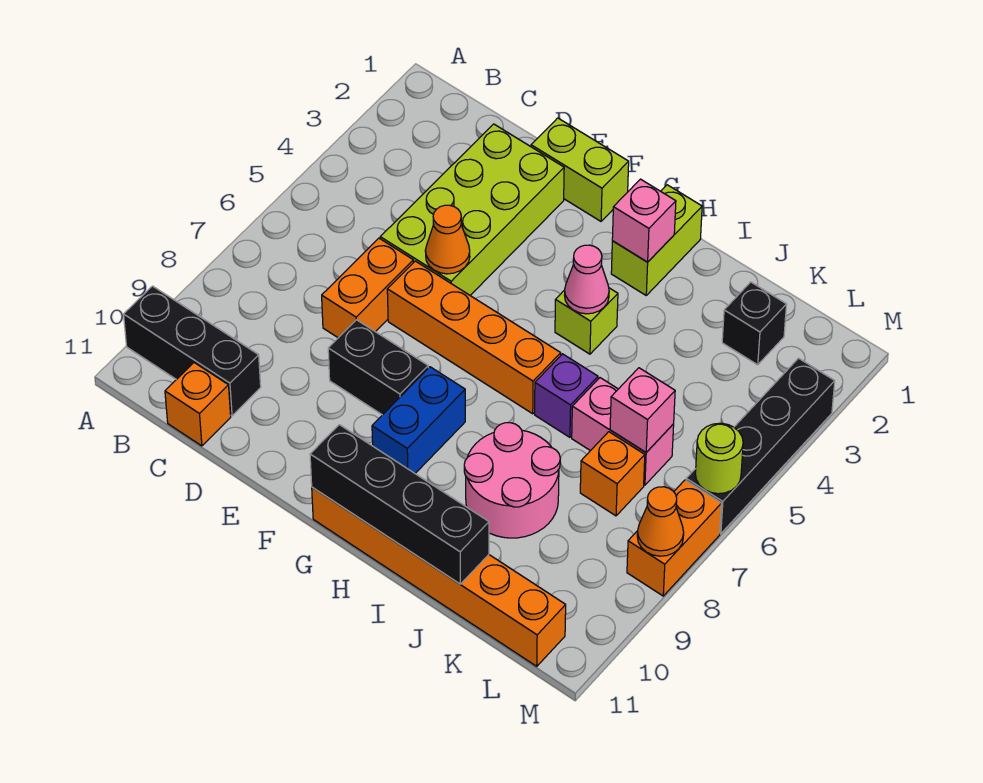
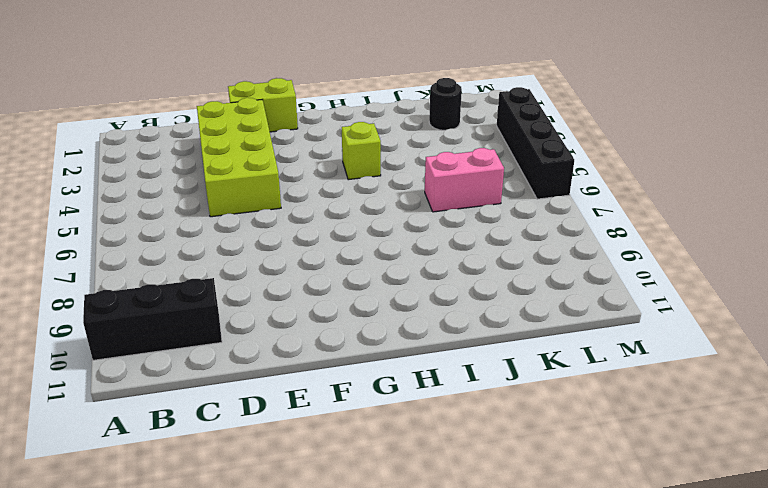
black round brick K2 level 1 -> black brick K2 level 1
none -> orange brick C11 level 1
none -> orange brick D6:D7 level 1
none -> orange brick E6:H6 level 1

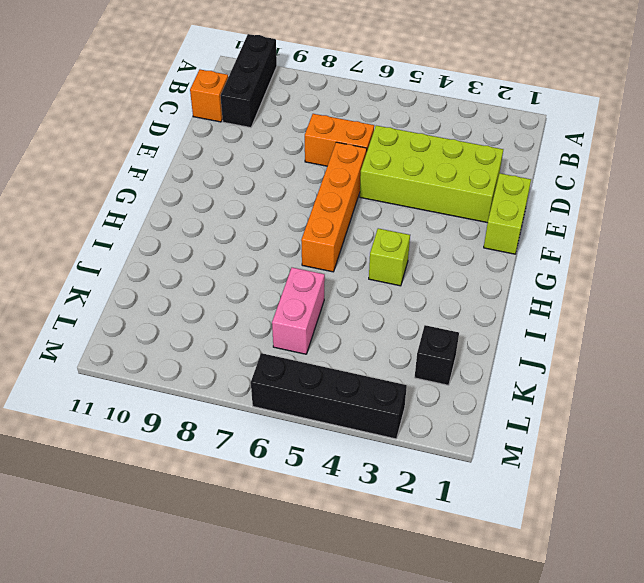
none -> black brick E8:F8 level 1
none -> blue brick G8:G9 level 1
none -> orange brick G11:L11 level 1

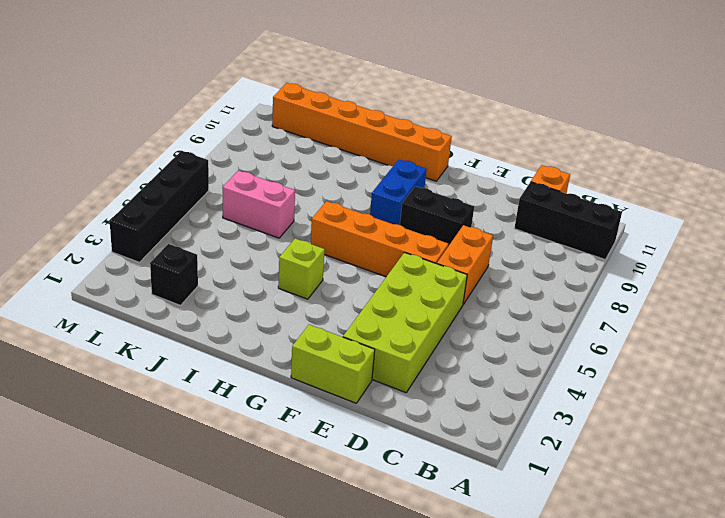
none -> lime brick H1:H2 level 1
none -> purple brick I6 level 1
none -> pink round brick I8:J9 level 1

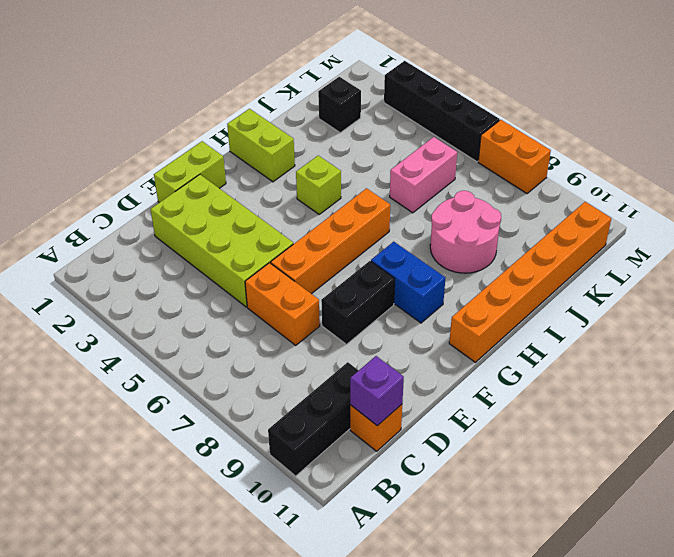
purple brick C11 level 2 -> purple brick I6 level 1
none -> orange brick K7 level 1
none -> orange cone E5 level 2
none -> black brick G11:J11 level 2

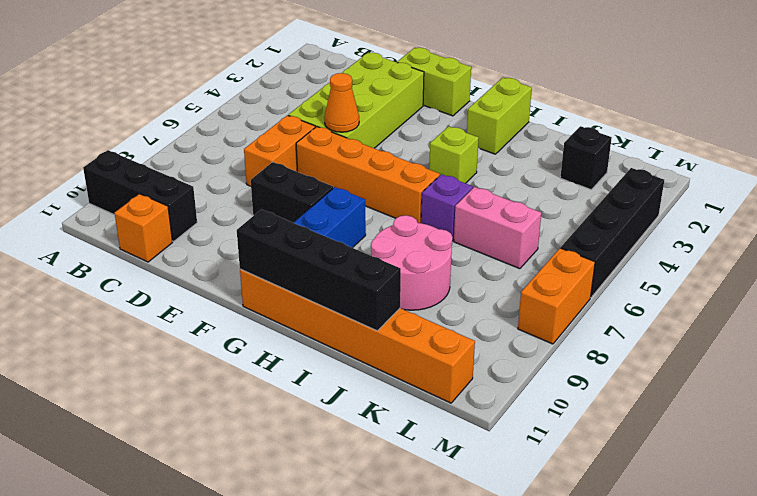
none -> orange brick K7 level 1
none -> pink brick H2 level 2
none -> pink cone H4 level 2

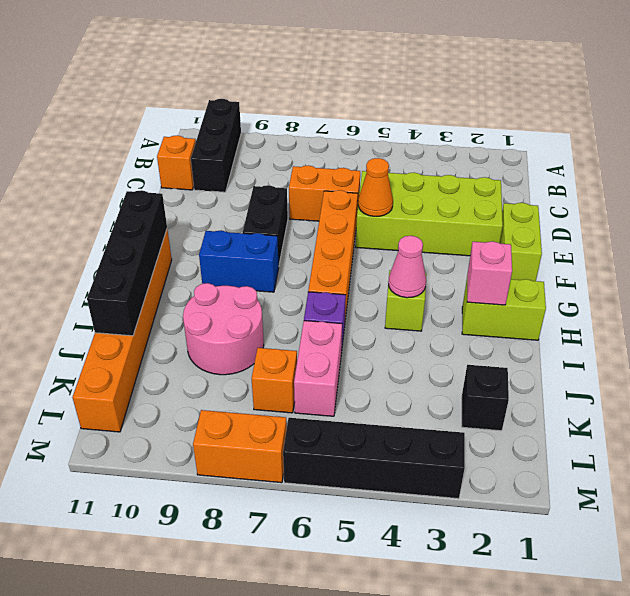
none -> pink brick K6 level 2
none -> lime round brick M6 level 2
none -> orange cone M8 level 2

